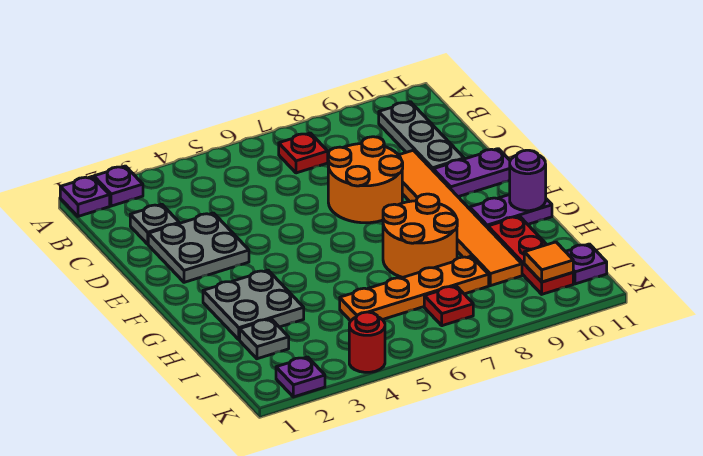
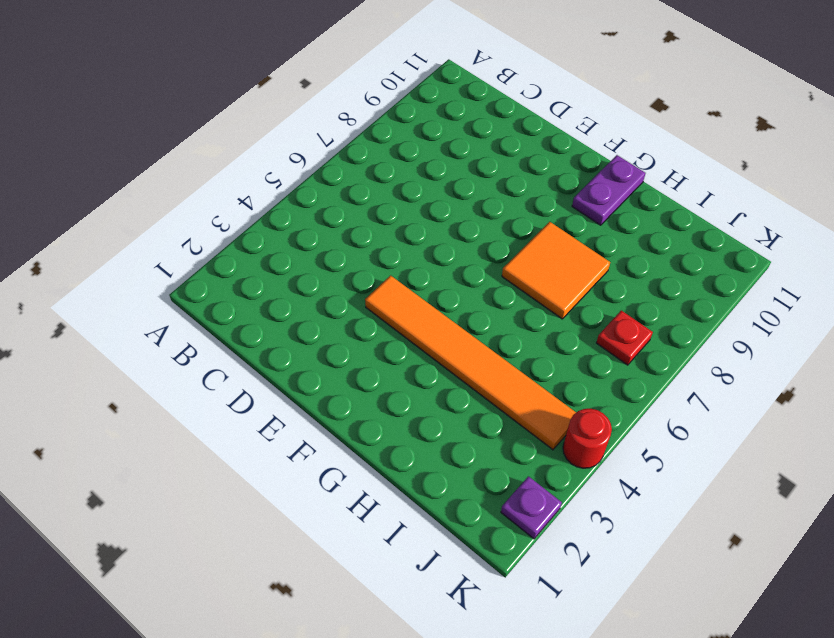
orange tile E4:J4 level 1 -> orange tile D9:I9 level 1
orange tile G7:H8 level 1 -> orange round brick G7:H8 level 1
none -> purple plate A1 level 1
none -> purple plate A2 level 1
none -> red plate B7 level 1

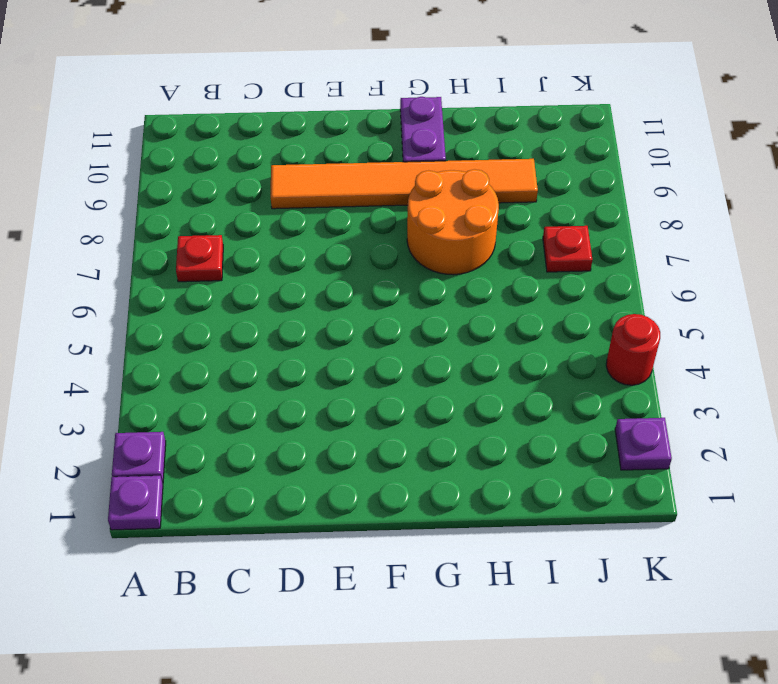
none -> grey plate B10:D10 level 1
none -> grey plate C2 level 1
none -> grey plate D2:E3 level 1

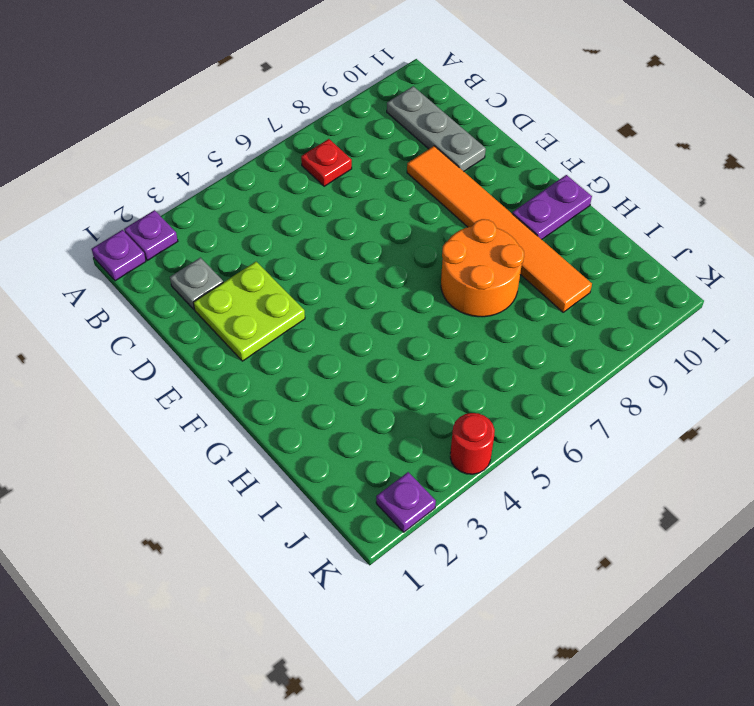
lime plate D2:E3 level 1 -> grey plate D2:E3 level 1
none -> orange round brick D7:E8 level 1
none -> purple plate E10:E11 level 1
none -> grey plate G2:H3 level 1

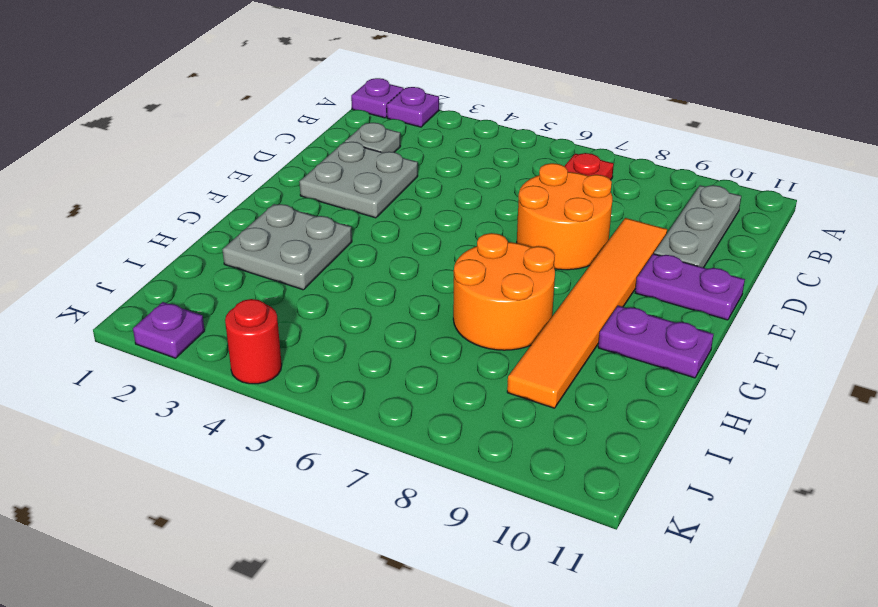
none -> red plate H10:J10 level 1
none -> grey plate I2 level 1
none -> orange plate I5:I8 level 1

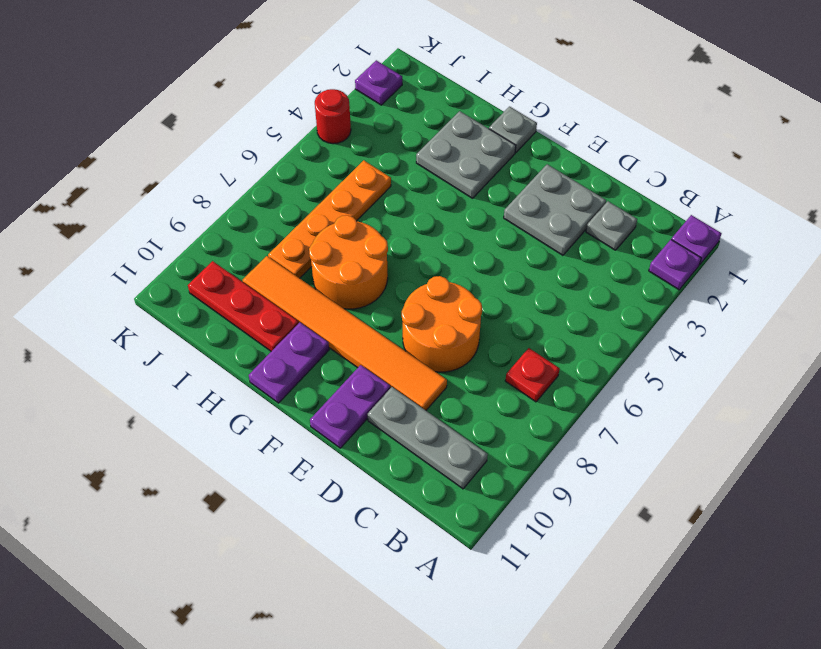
grey plate G1 level 1 -> grey plate I2 level 1
none -> red plate J7 level 1
none -> purple plate J11 level 1
none -> purple round brick G11 level 2

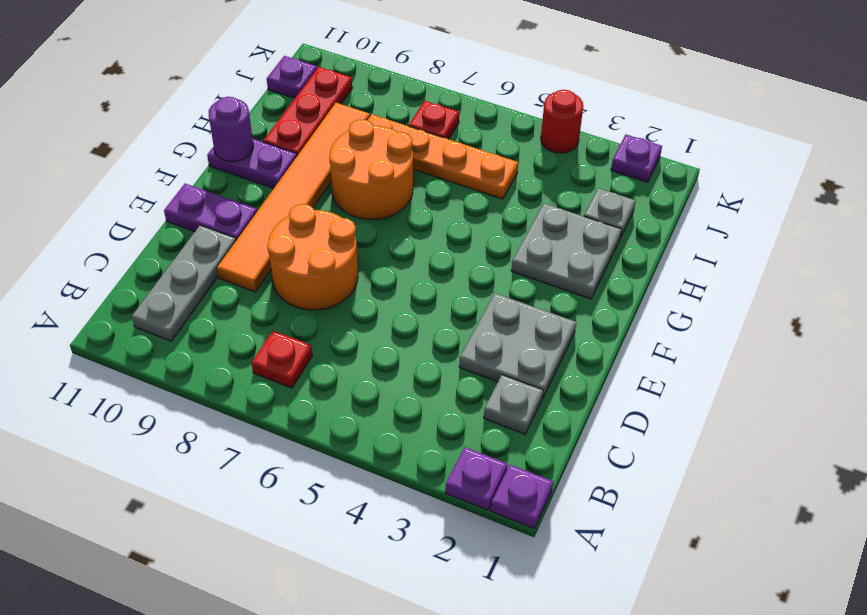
none -> orange tile J10 level 2

